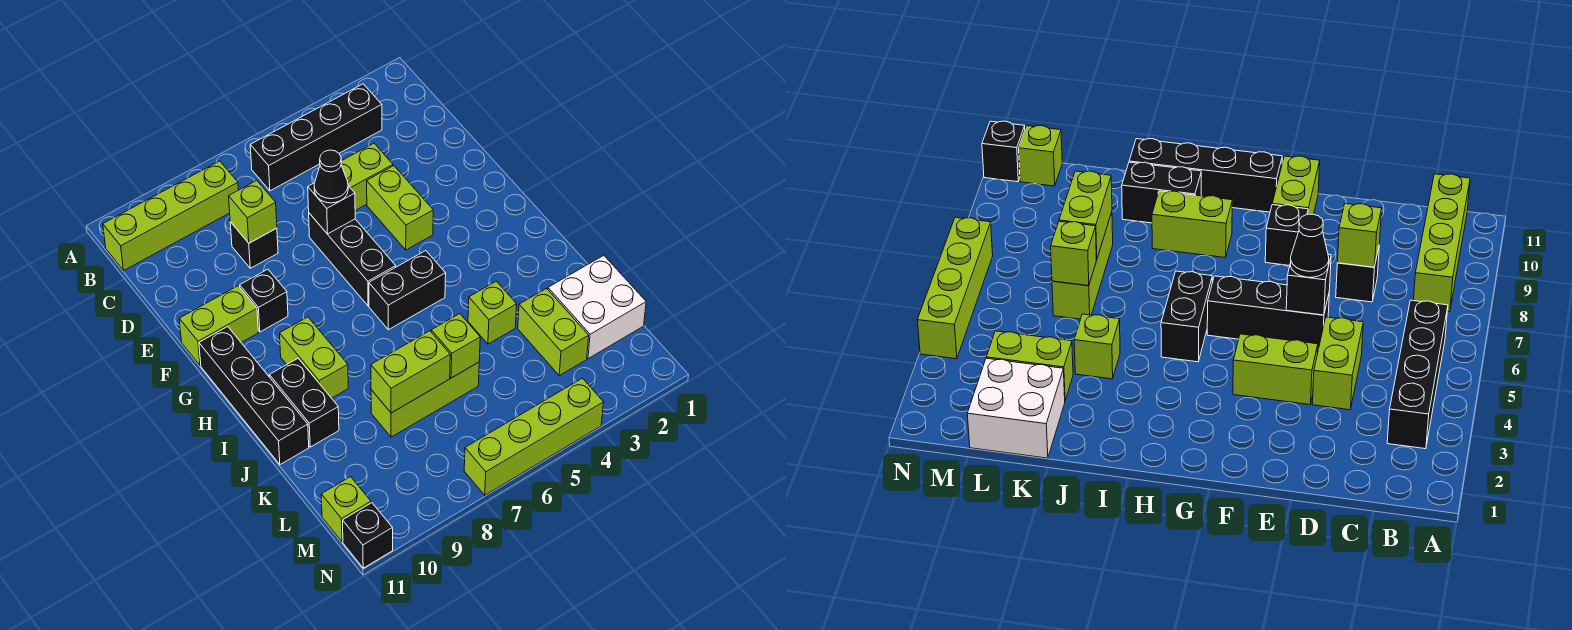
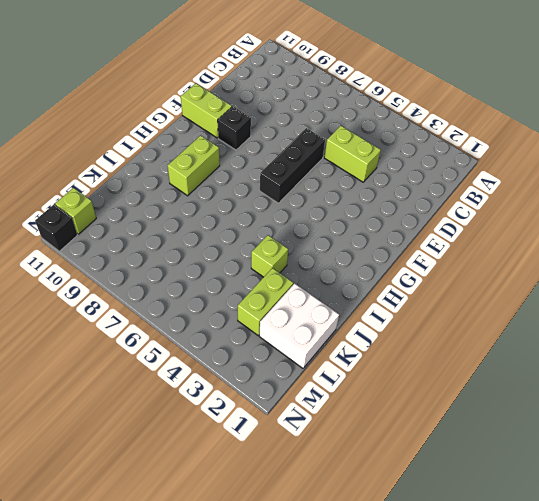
none -> black brick B3:B6 level 1
none -> lime brick B8:B11 level 1
none -> black brick D8 level 1

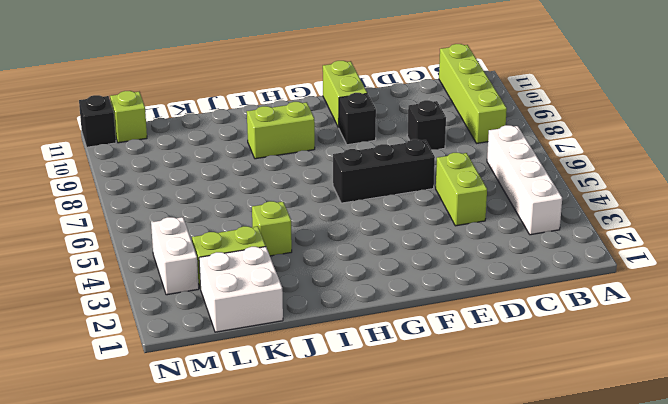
white brick B3:B6 level 1 -> black brick B3:B6 level 1
white brick M3:M4 level 1 -> none
none -> lime brick E4:F4 level 1
none -> black brick G11:J11 level 1
none -> black brick H5:H6 level 1

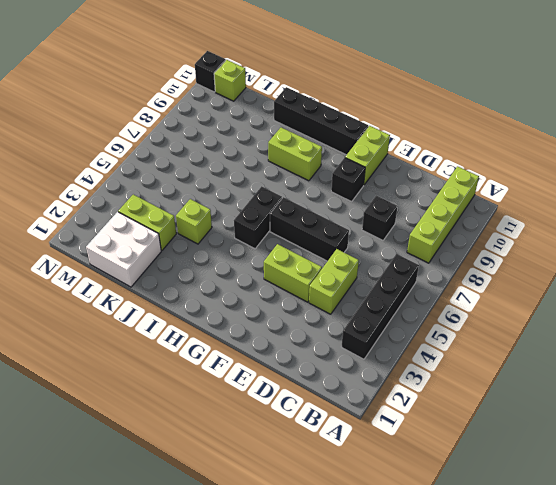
none -> black brick I10:J10 level 1
none -> lime brick K6:K8 level 1
none -> lime brick N4:N7 level 1

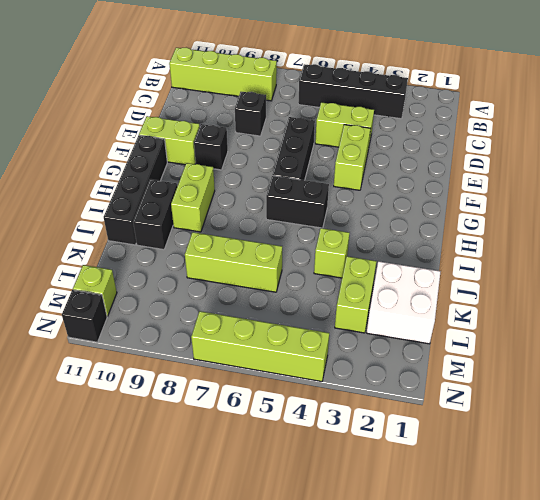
none -> lime brick D8 level 2
none -> black brick E6 level 2
none -> lime brick K6 level 2

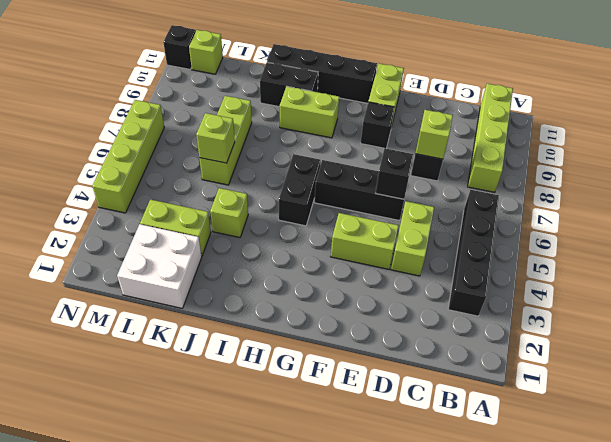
none -> lime brick K7:K8 level 2
none -> black cone E6 level 3

